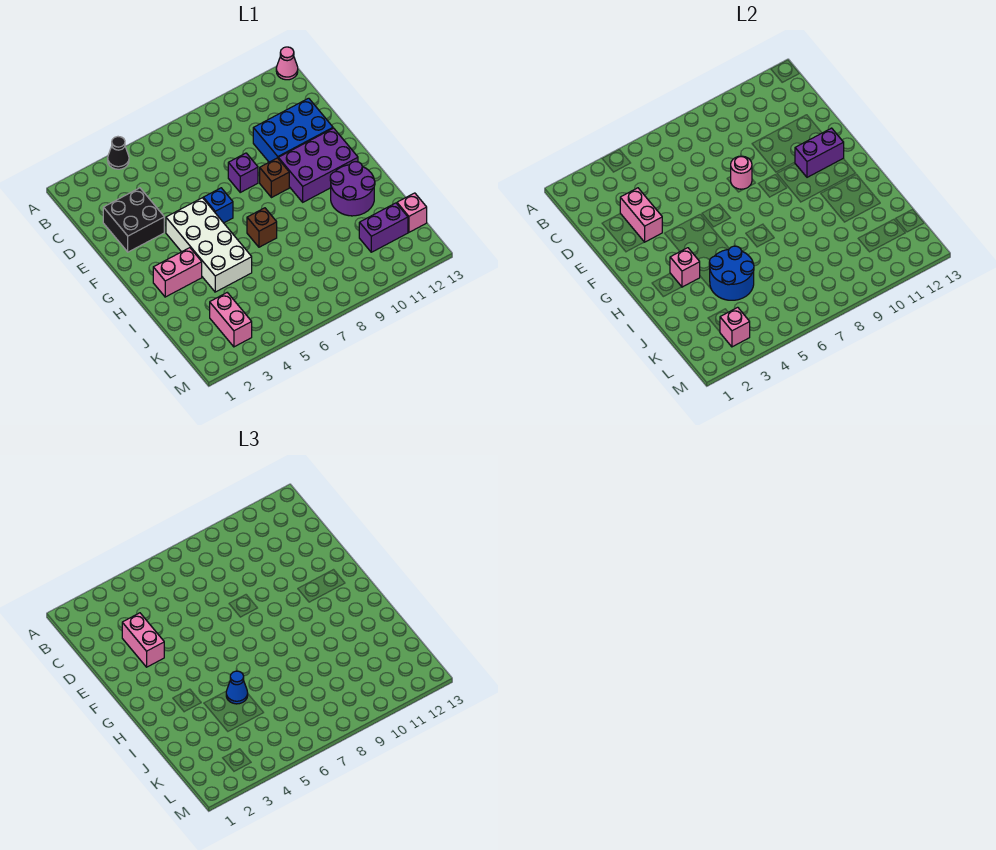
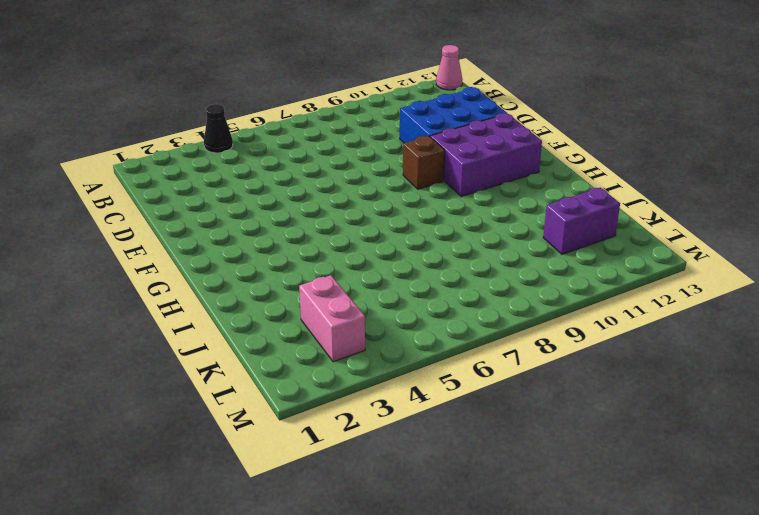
none -> black brick D2:E3 level 1
none -> purple brick E8 level 1
none -> white brick F4:I5 level 1

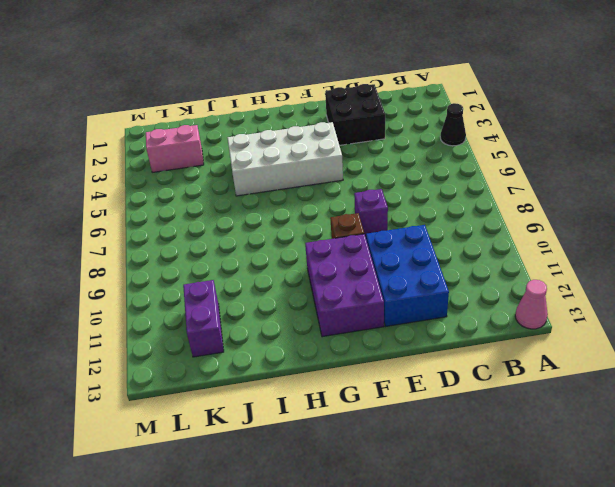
none -> blue brick F6 level 1
none -> pink brick H2:H3 level 1
none -> brown brick H7 level 1

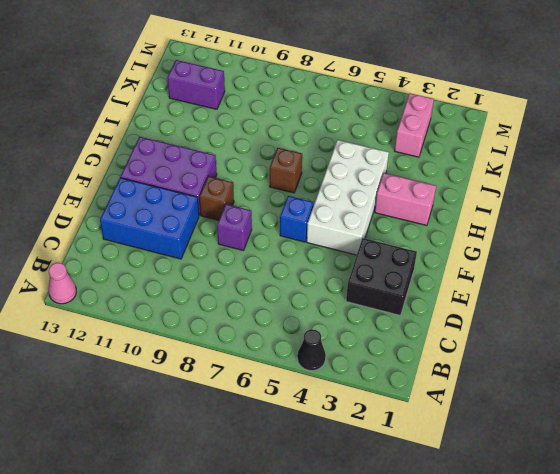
none -> purple round brick H11:I12 level 1
none -> pink brick K13 level 1
none -> pink brick D3:E3 level 2

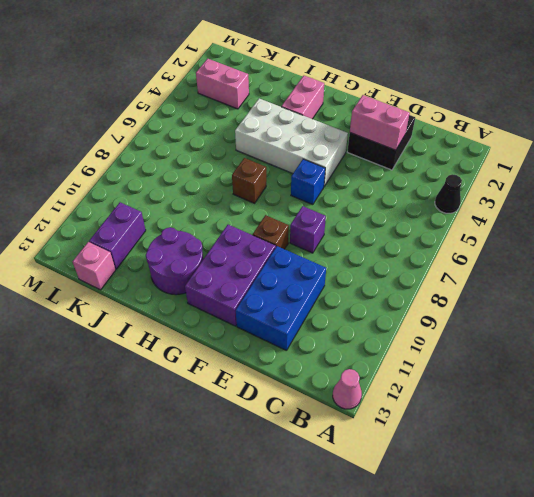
none -> pink round brick E8 level 2
none -> purple brick F11:F12 level 2
none -> pink brick H3 level 2

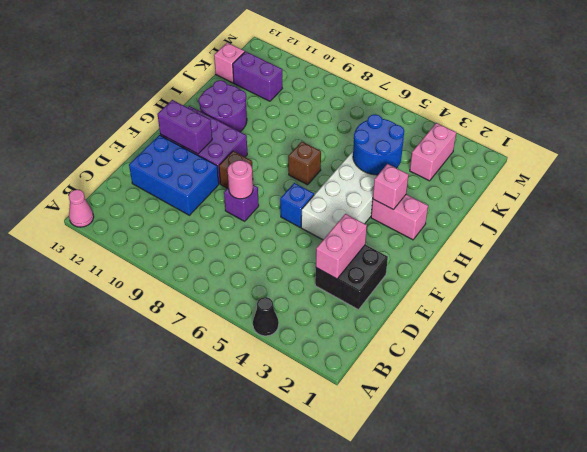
none -> pink brick L3 level 2
none -> pink brick D3:E3 level 3
none -> blue cone I5 level 3

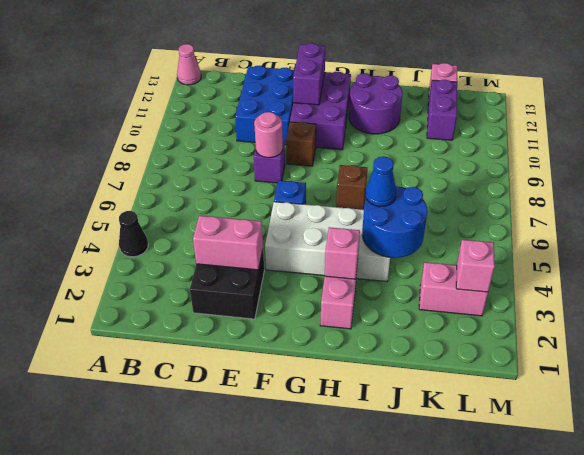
none -> pink brick D3:E3 level 3

